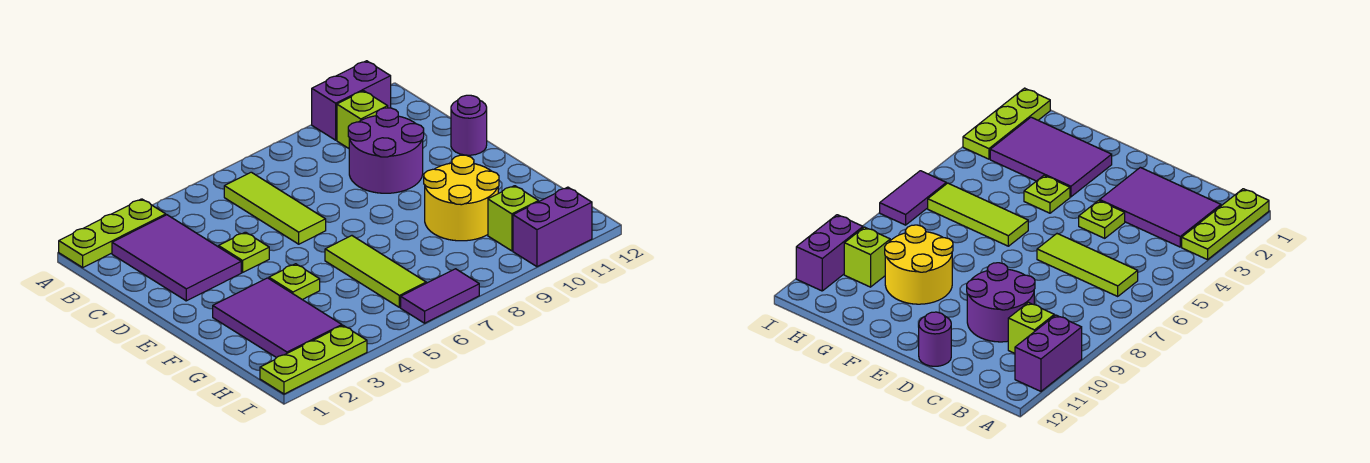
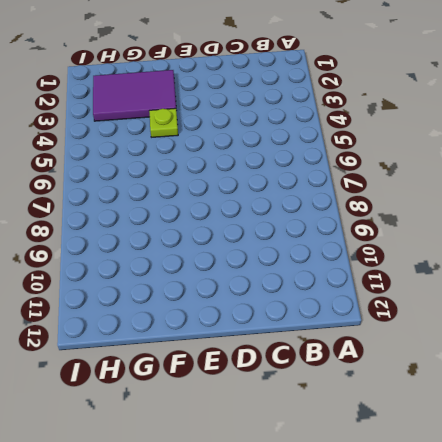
none -> lime plate A1:A3 level 1
none -> purple brick A10:A11 level 1
none -> purple tile B2:D3 level 1

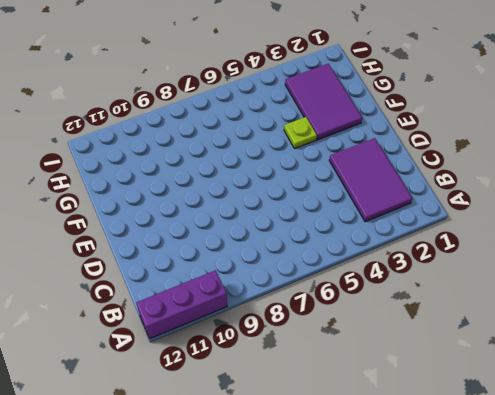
purple brick A10:A12 level 1 -> purple brick A10:A11 level 1
none -> lime plate A1:A3 level 1
none -> lime tile B6:D6 level 1
none -> lime brick B10 level 1

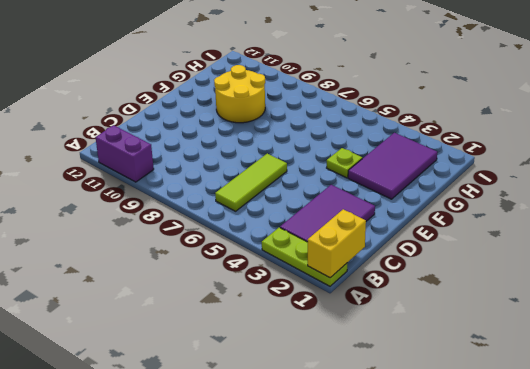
yellow brick A1:B1 level 2 -> none
none -> lime brick B10 level 1
none -> purple round brick C9:D10 level 1
none -> lime plate D4 level 1

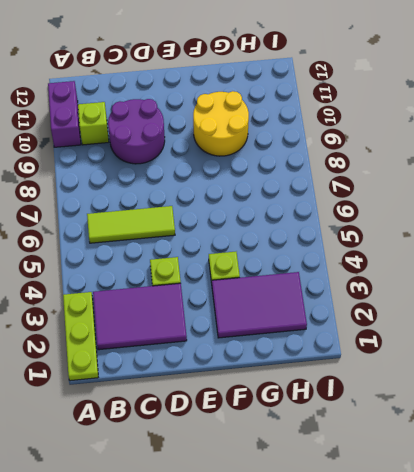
none -> purple round brick D12 level 1
none -> lime tile F6:H6 level 1
none -> lime brick H10 level 1

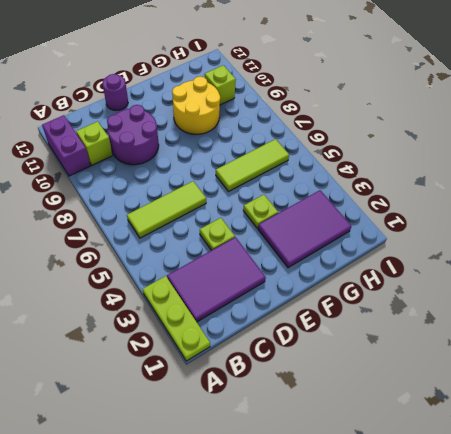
none -> lime plate I1:I3 level 1
none -> purple tile I6:I7 level 1
none -> purple brick I10:I11 level 1

